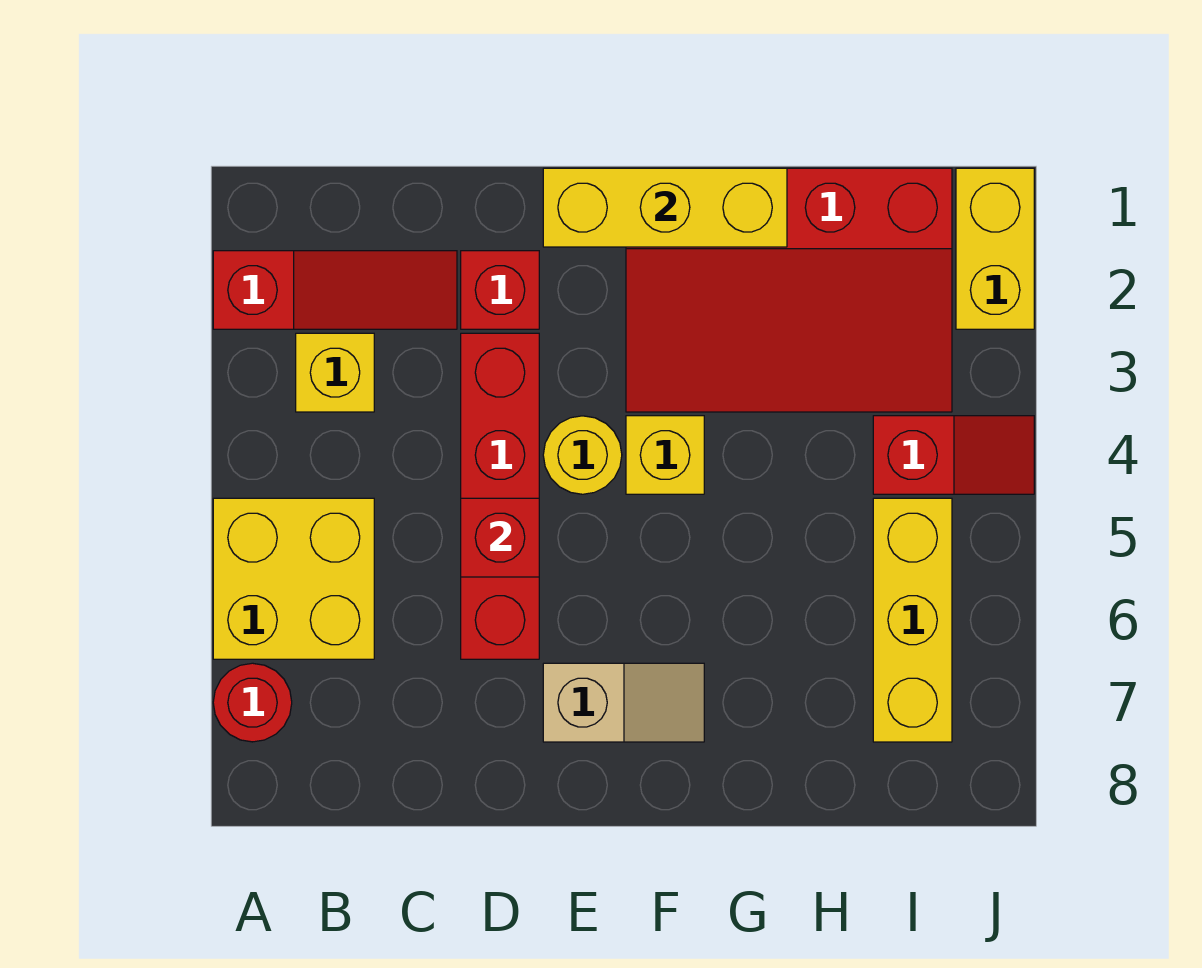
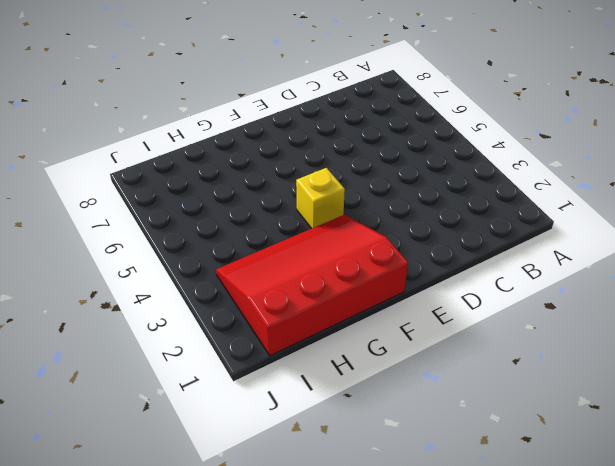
none -> red slope A2:C2 level 1 top A
none -> yellow brick A5:B6 level 1
none -> red round brick A7 level 1

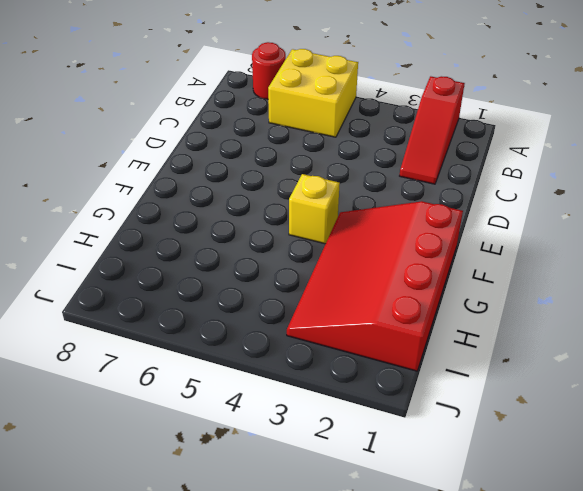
none -> yellow brick B3 level 1
none -> red brick D2 level 1
none -> red brick D3:D6 level 1

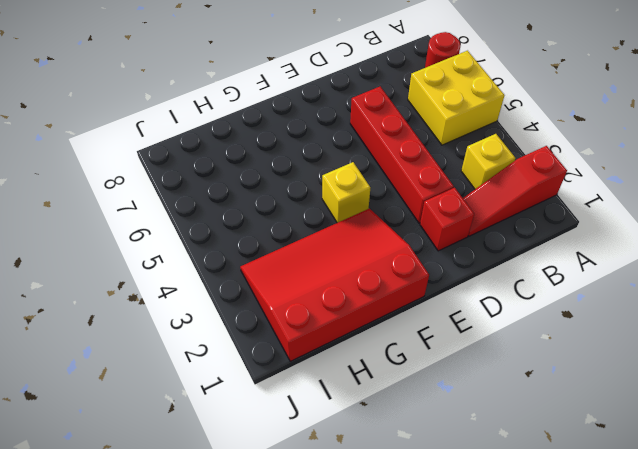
none -> yellow round brick E4 level 1
none -> tan slope E7:F7 level 1 top E
none -> red slope I4:J4 level 1 top I

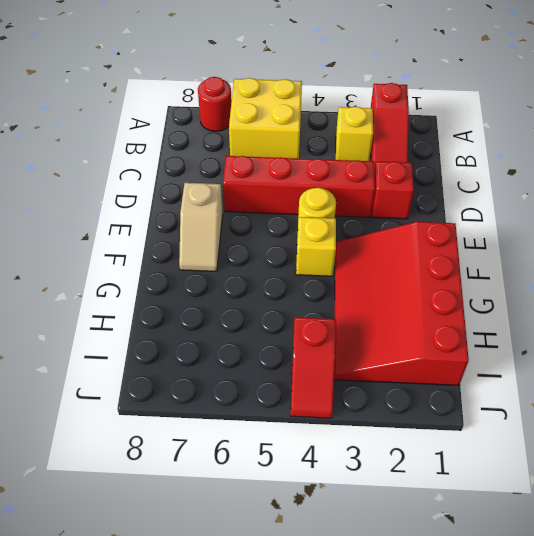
none -> yellow brick I5:I7 level 1
none -> yellow brick J1:J2 level 1
none -> red brick D5 level 2

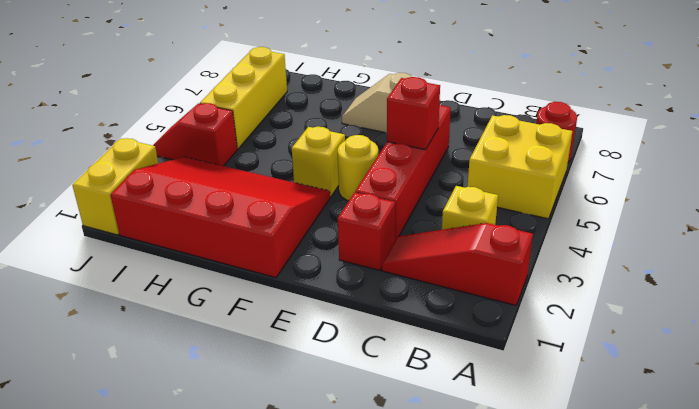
none -> yellow brick E1:G1 level 2

